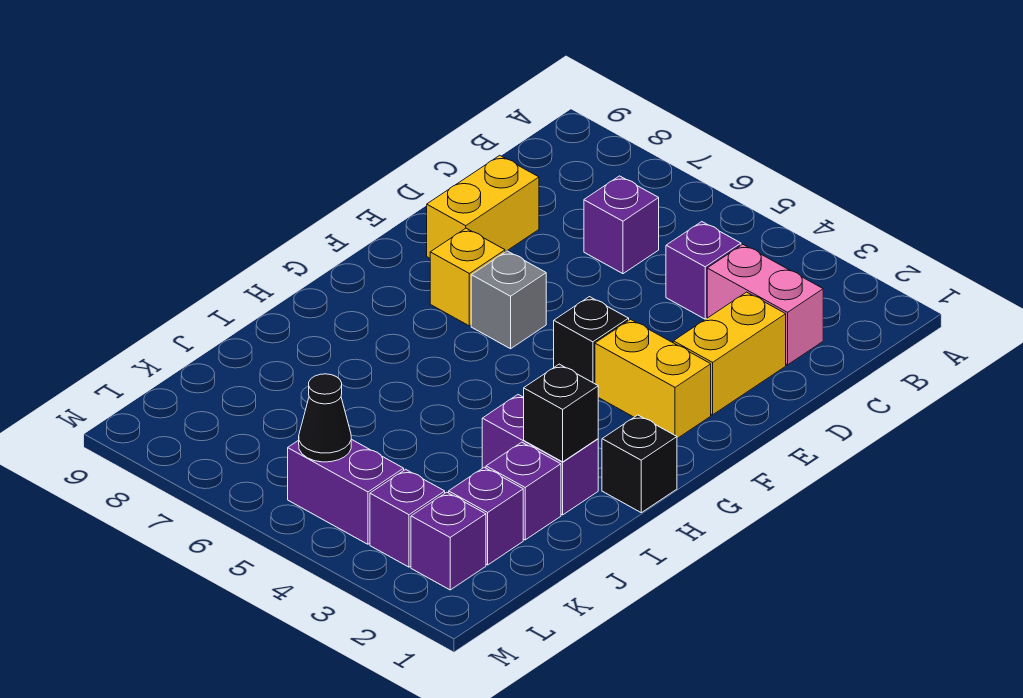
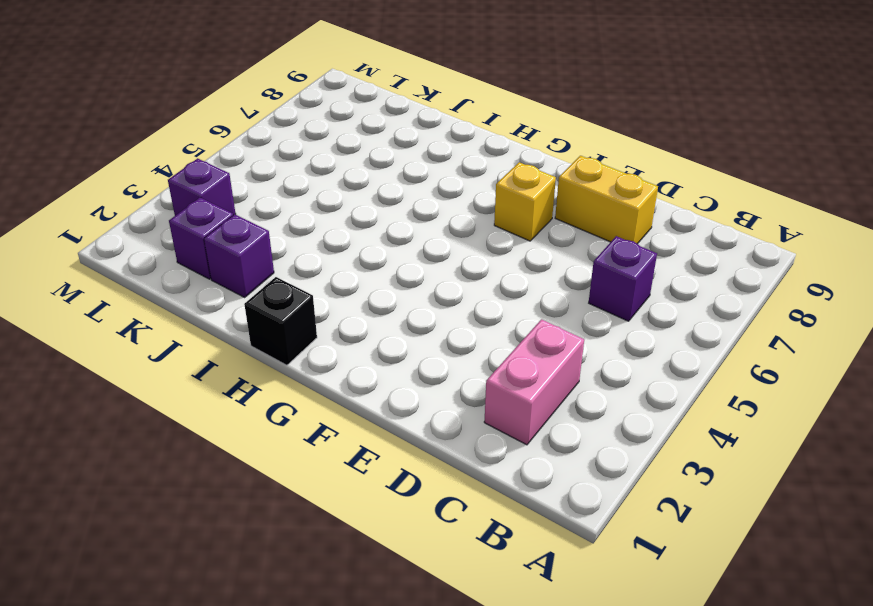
none -> purple brick C4 level 1
none -> yellow brick D2:E2 level 1
none -> yellow brick F2:F3 level 1

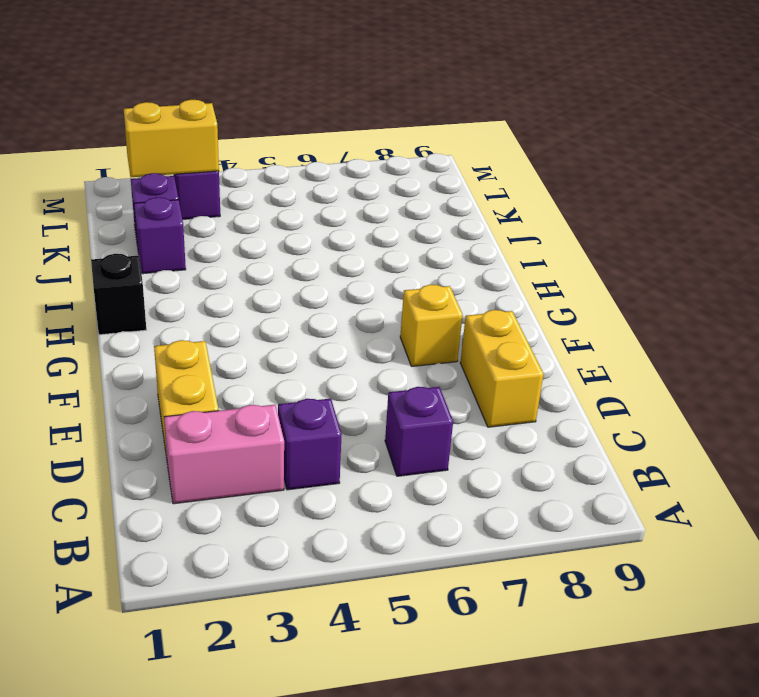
yellow brick L2:L3 level 2 -> yellow brick F2:F3 level 1
none -> black brick F4 level 1
none -> grey brick F6 level 1
none -> purple brick I2:I3 level 1

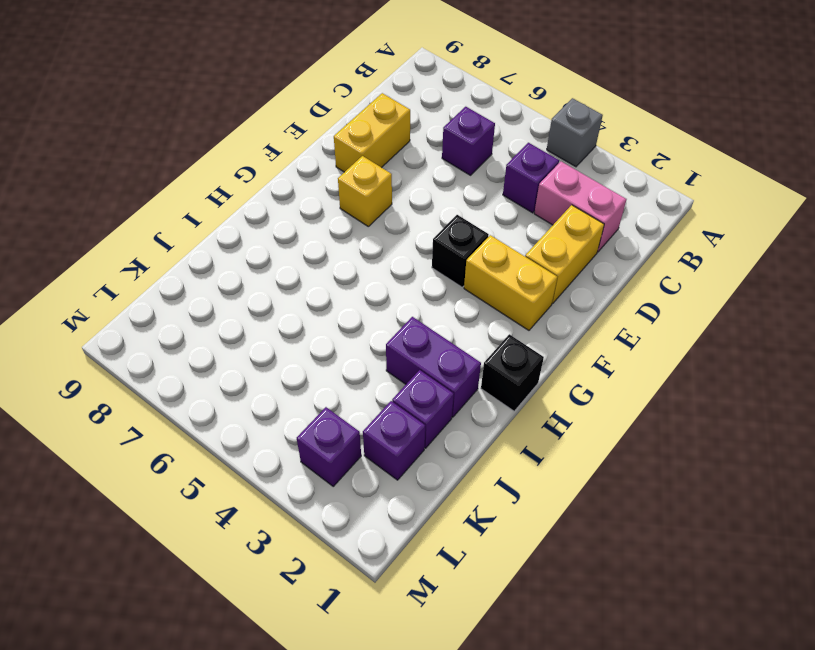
grey brick A4 level 1 -> grey brick F6 level 1
none -> purple brick L2 level 1
none -> purple brick L4:L5 level 1
none -> black brick I2 level 2

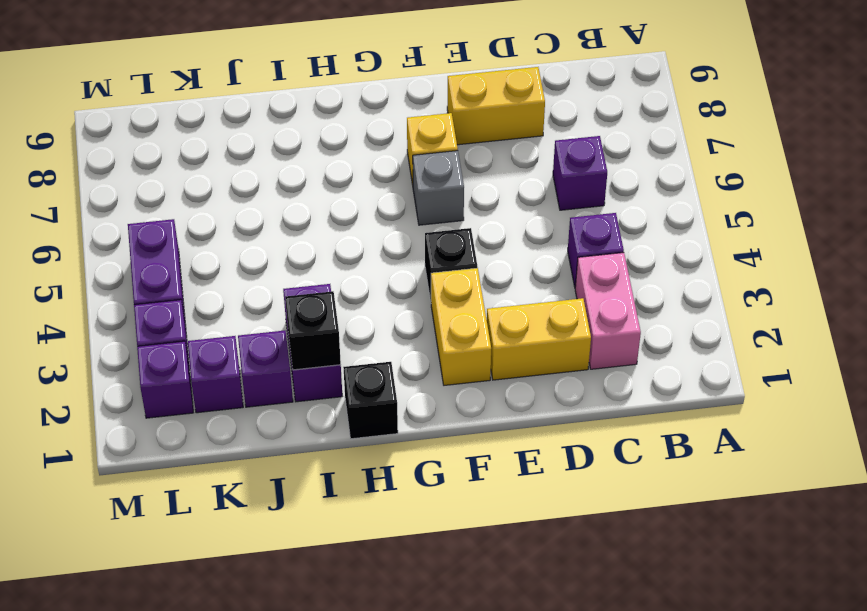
none -> black cone L5 level 2

